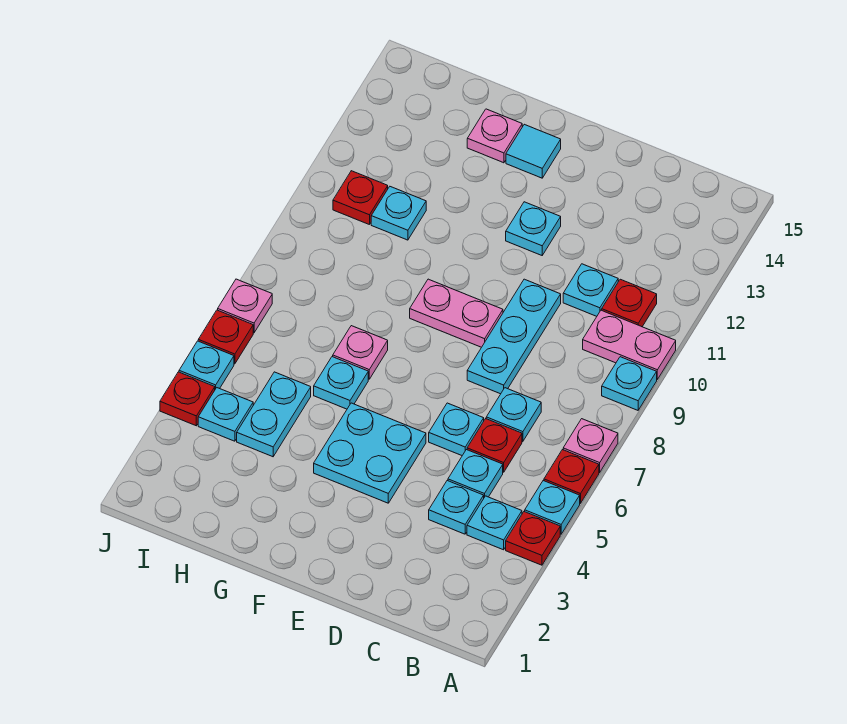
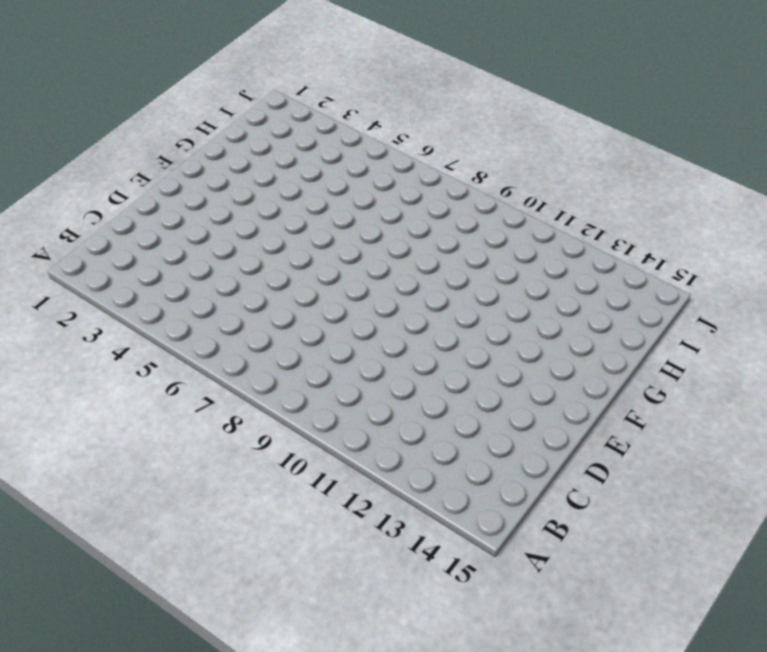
none -> red plate A4 level 1
none -> cyan plate A5 level 1
none -> red plate A6 level 1
none -> pink plate A7 level 1

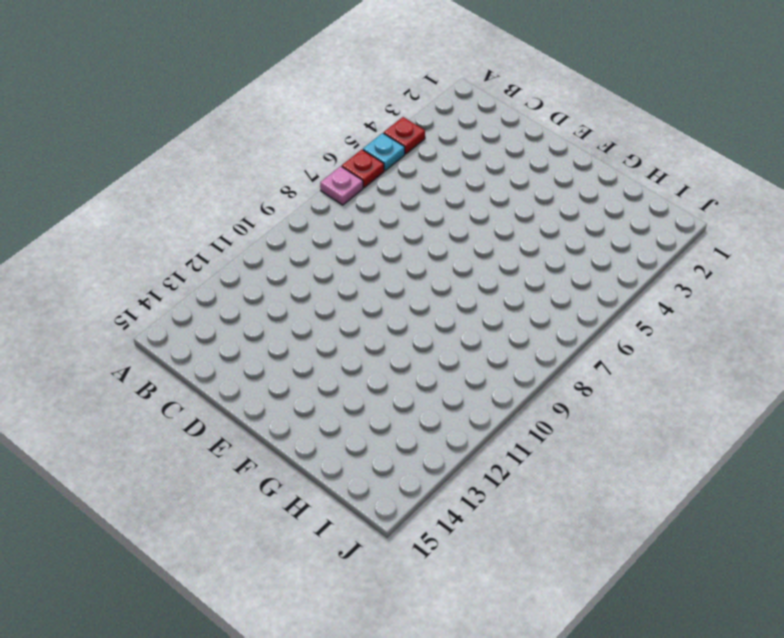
none -> cyan plate A9 level 1
none -> pink plate A10:B10 level 1
none -> cyan plate B4 level 1
none -> red plate B11 level 1

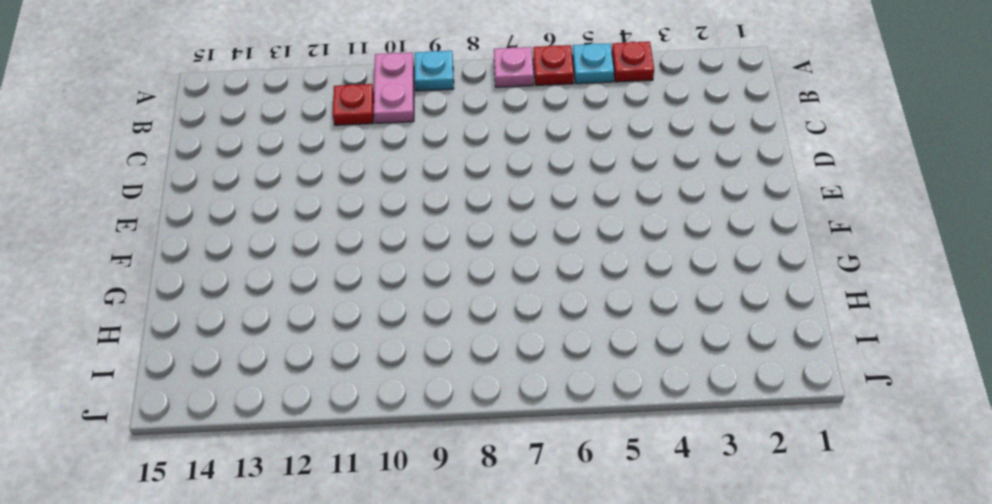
none -> cyan plate B4 level 1
none -> cyan plate C4 level 1
none -> cyan plate C5 level 1
none -> red plate C6 level 1

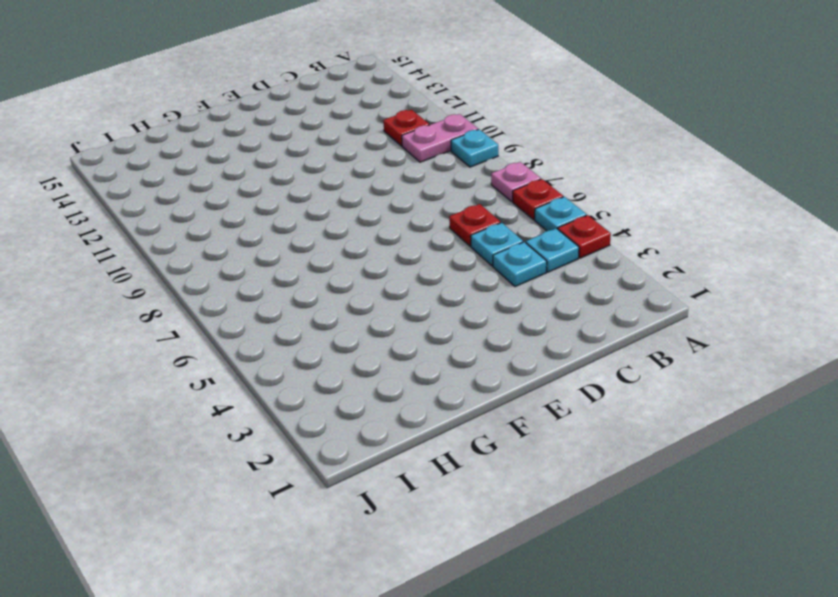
none -> cyan plate C7 level 1
none -> cyan plate C11 level 1
none -> cyan plate D6 level 1
none -> cyan plate D8:D10 level 1

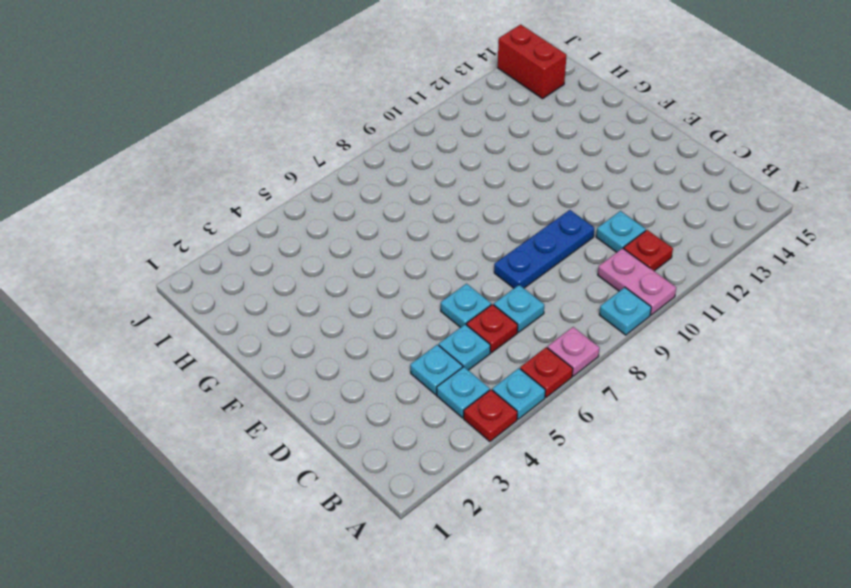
blue plate D8:D10 level 1 -> cyan plate D8:D10 level 1
red brick I14:J14 level 1 -> none
none -> cyan plate E4:F5 level 1
none -> pink plate E9:F9 level 1
none -> cyan plate E12 level 1
none -> cyan tile F14 level 1

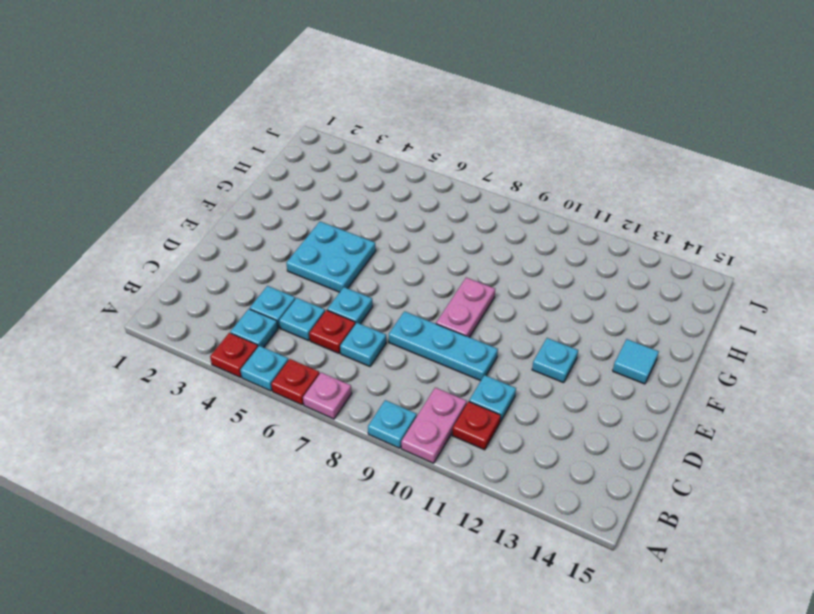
none -> cyan plate G6 level 1
none -> pink plate G7 level 1
none -> pink plate G14 level 1
none -> cyan plate H4:H5 level 1

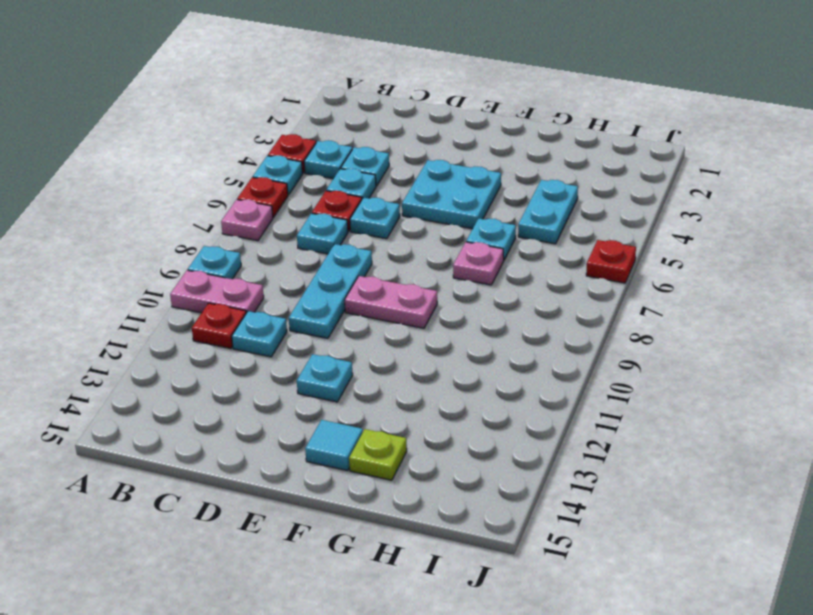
lime plate G14 level 1 -> pink plate G14 level 1
none -> cyan plate H11 level 1
none -> cyan plate I4 level 1
none -> red plate I11 level 1
none -> red plate J4 level 1

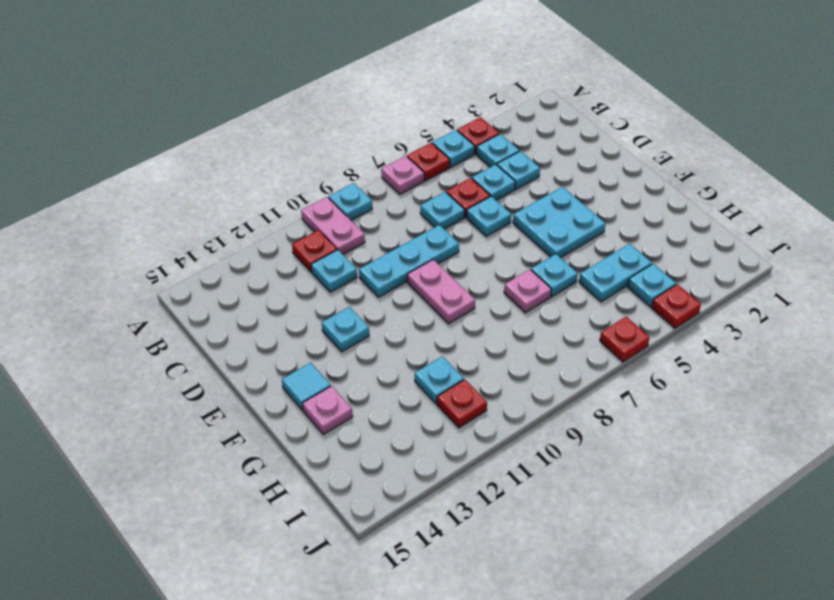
none -> cyan plate J5 level 1
none -> pink plate J7 level 1

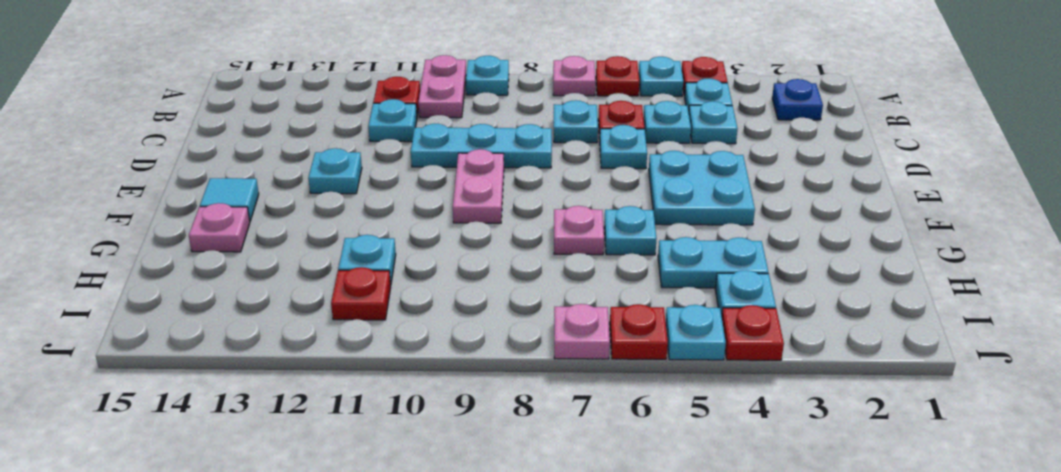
blue plate B2 level 1 -> none

